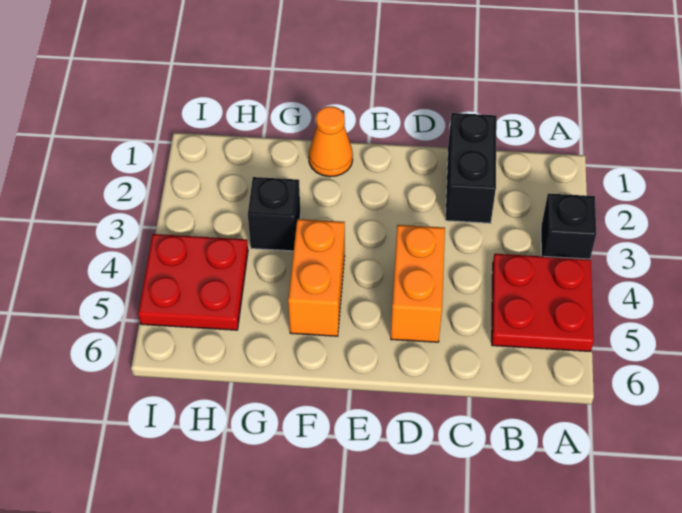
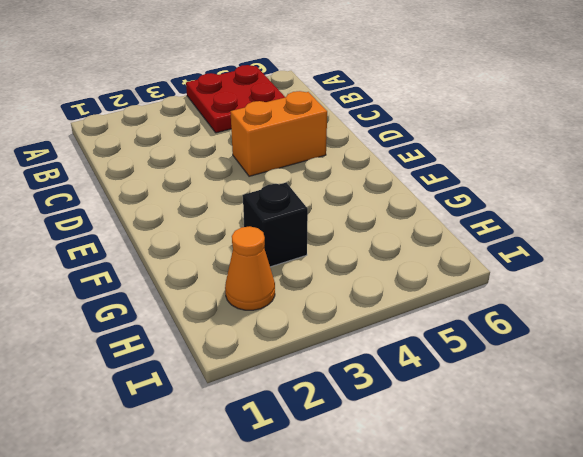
orange cone H2 level 1 -> orange cone F1 level 1
none -> black brick A3 level 1
none -> black brick C1:C2 level 1

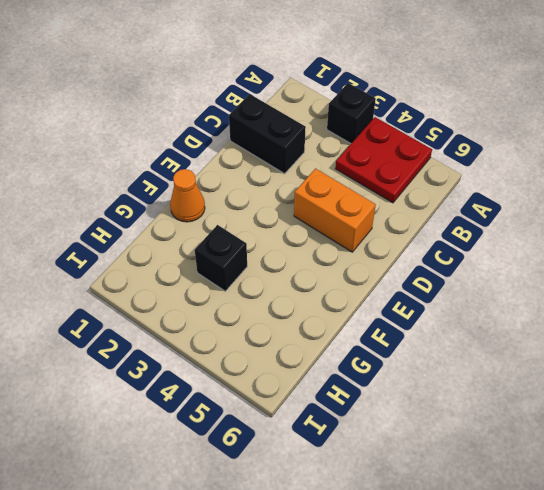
none -> orange brick F4:F5 level 1
none -> red plate H4:I5 level 1

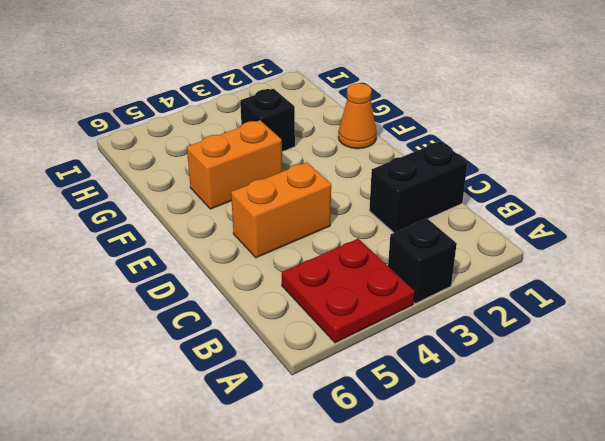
none -> red plate H4:I5 level 1

